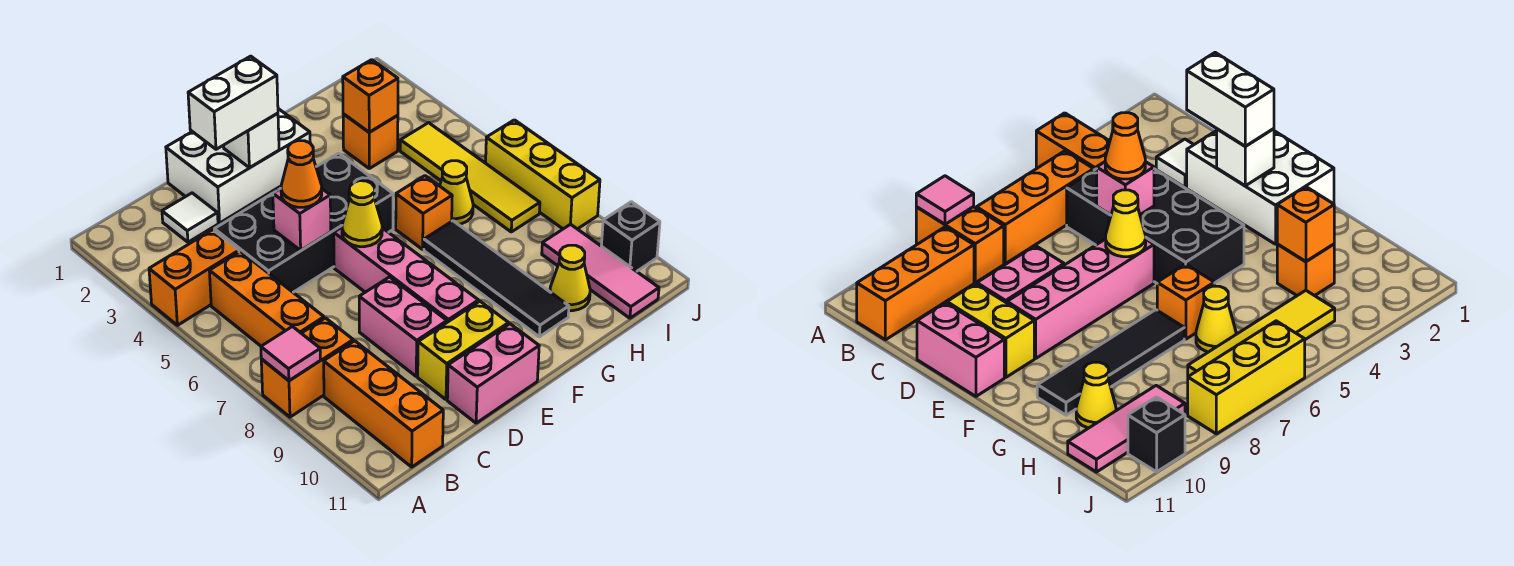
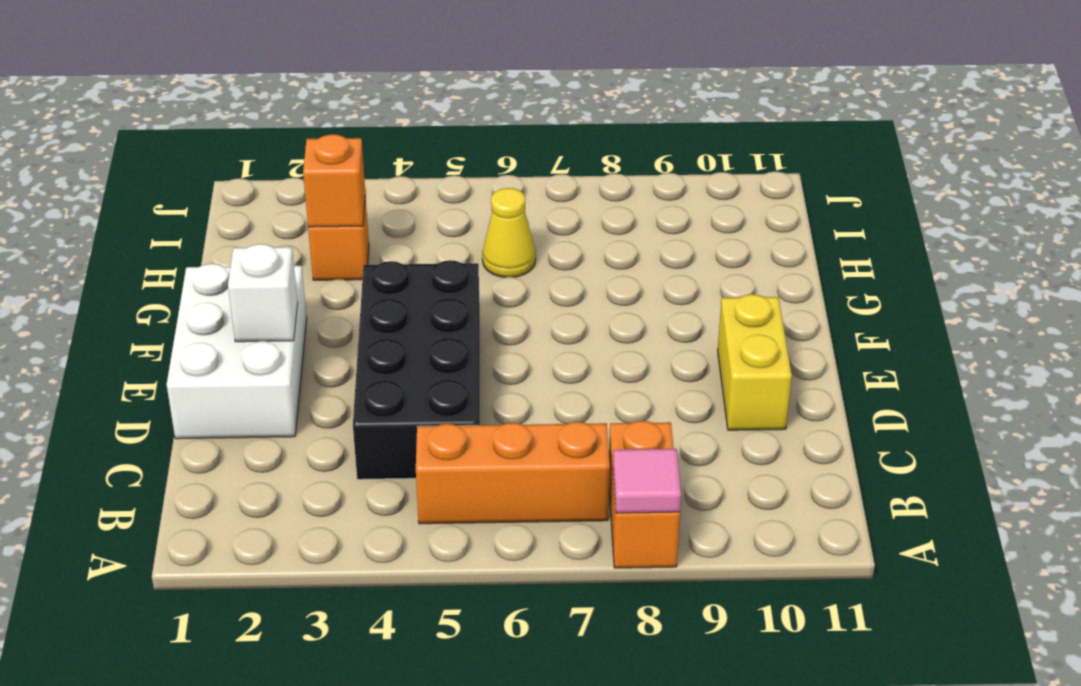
none -> orange brick A4:B4 level 1
none -> orange brick B9:B11 level 1
none -> white tile C2 level 1

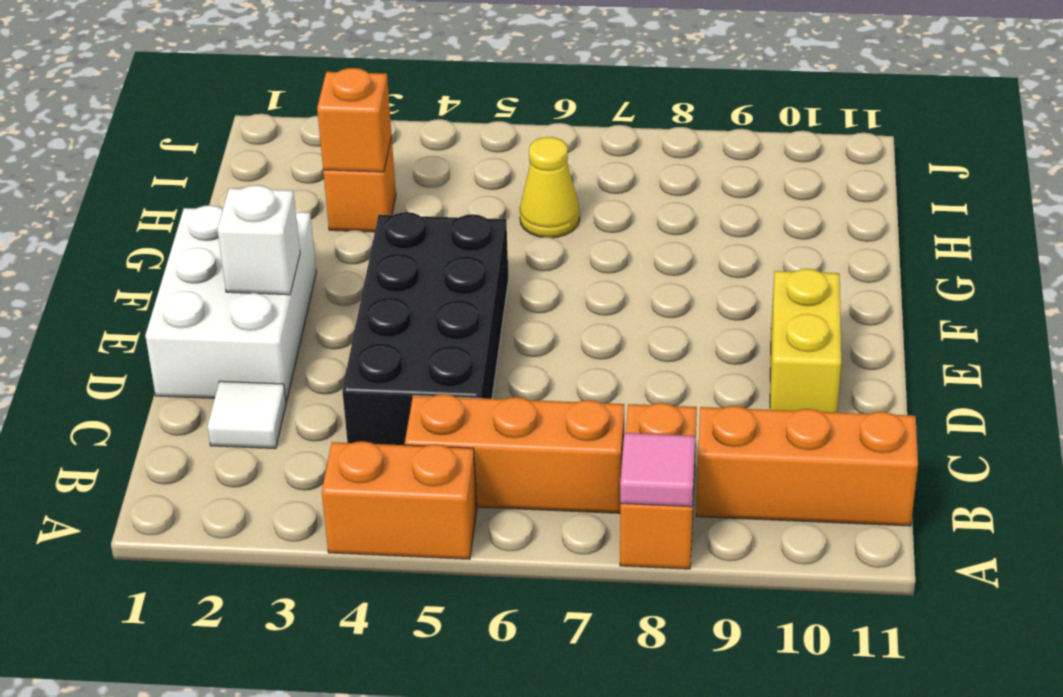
orange brick A4:A5 level 1 -> orange brick A4:B4 level 1
none -> pink brick D8:D9 level 1
none -> pink brick D11:E11 level 1
none -> pink brick E6:E9 level 1

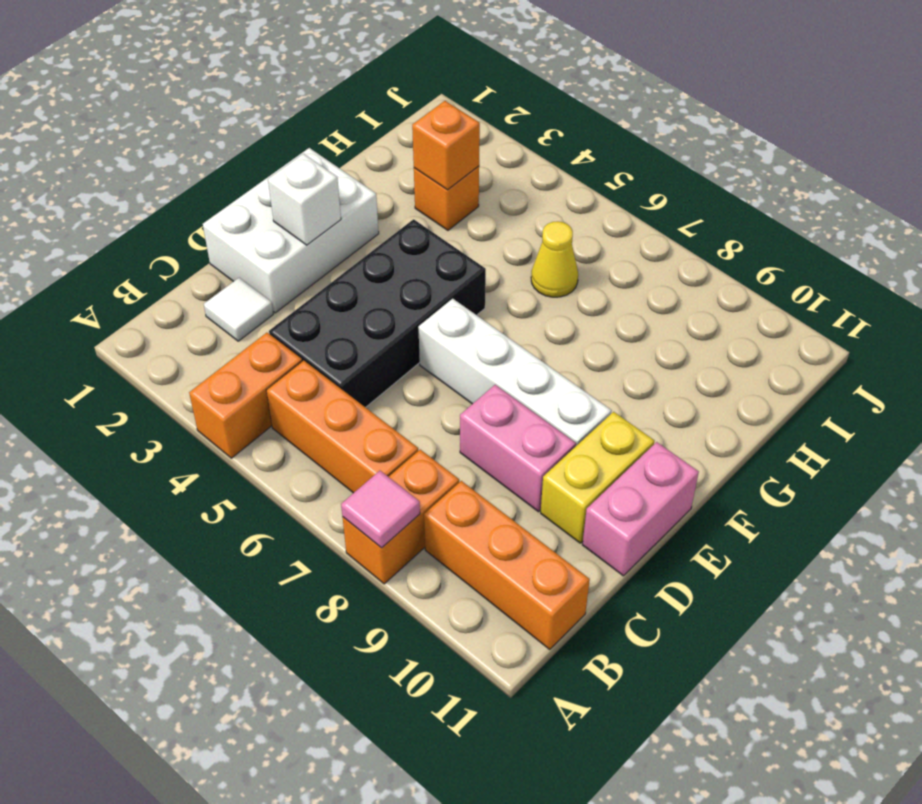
white brick E6:E9 level 1 -> pink brick E6:E9 level 1
none -> orange brick G6 level 1
none -> black tile G7:G10 level 1
none -> yellow cone H10 level 1

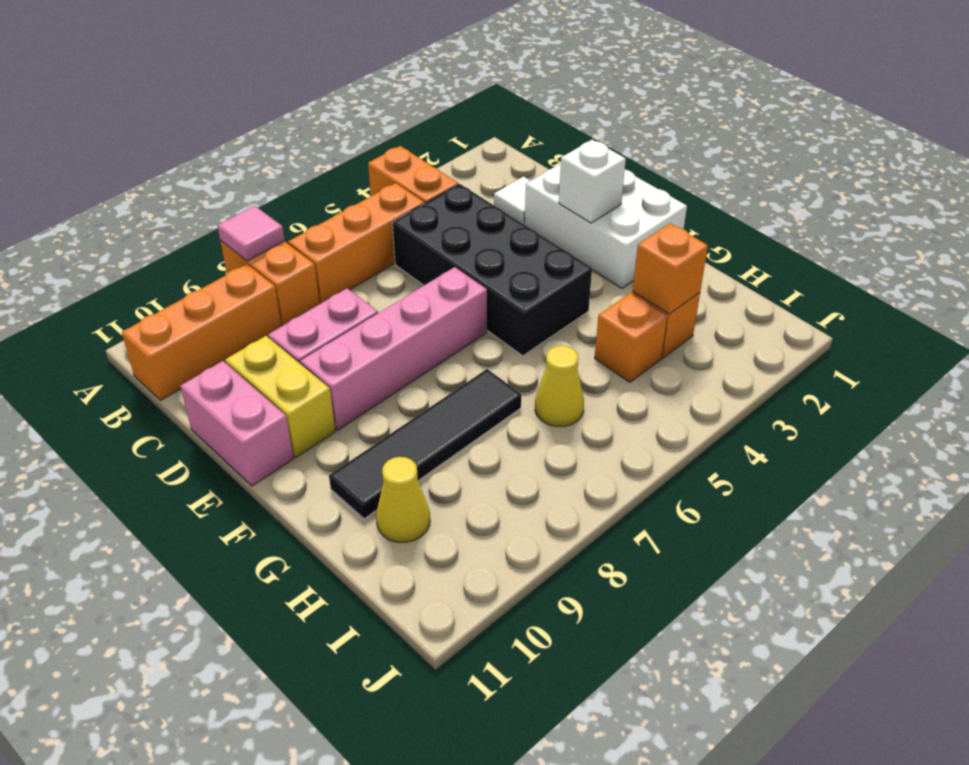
orange brick H4 level 1 -> orange brick G6 level 1
none -> yellow tile I4:I7 level 1
none -> pink tile I9:I11 level 1
none -> yellow brick J6:J8 level 1

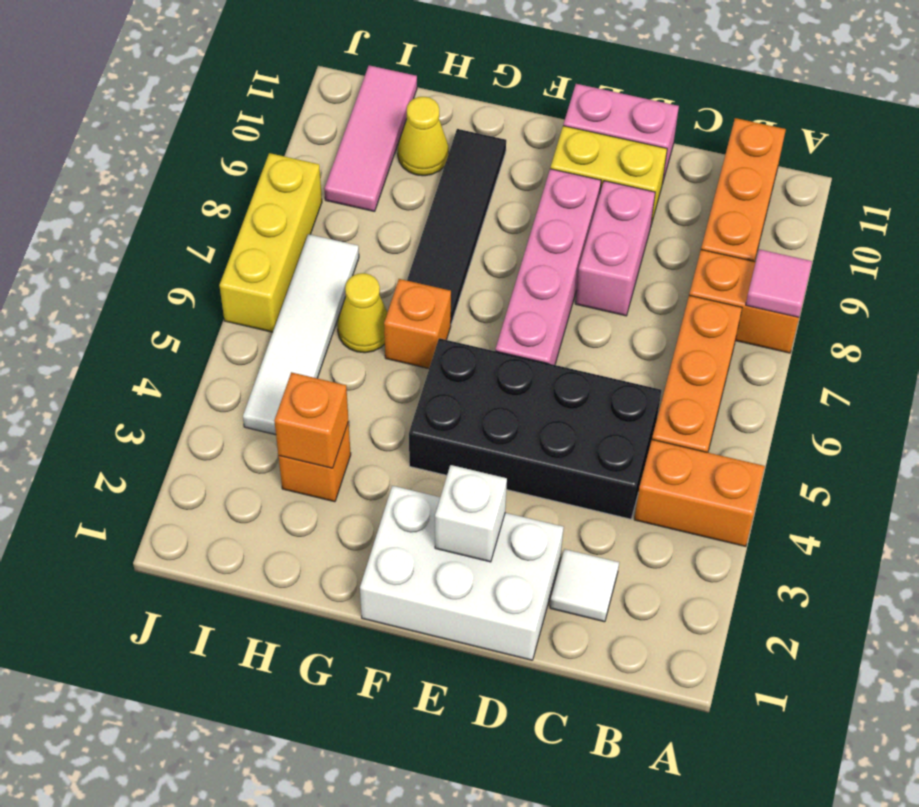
white tile I4:I7 level 1 -> yellow tile I4:I7 level 1
none -> black brick J10 level 1
none -> pink brick D5 level 2
none -> yellow cone E6 level 2

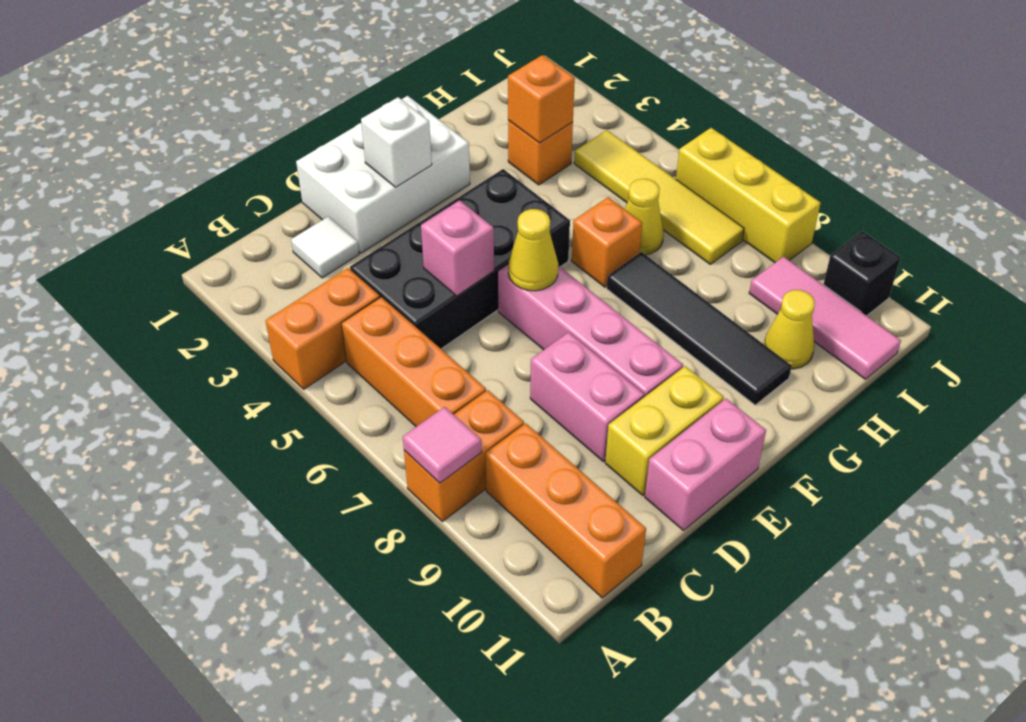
none -> white brick D2:E2 level 3
none -> orange cone D5 level 3

